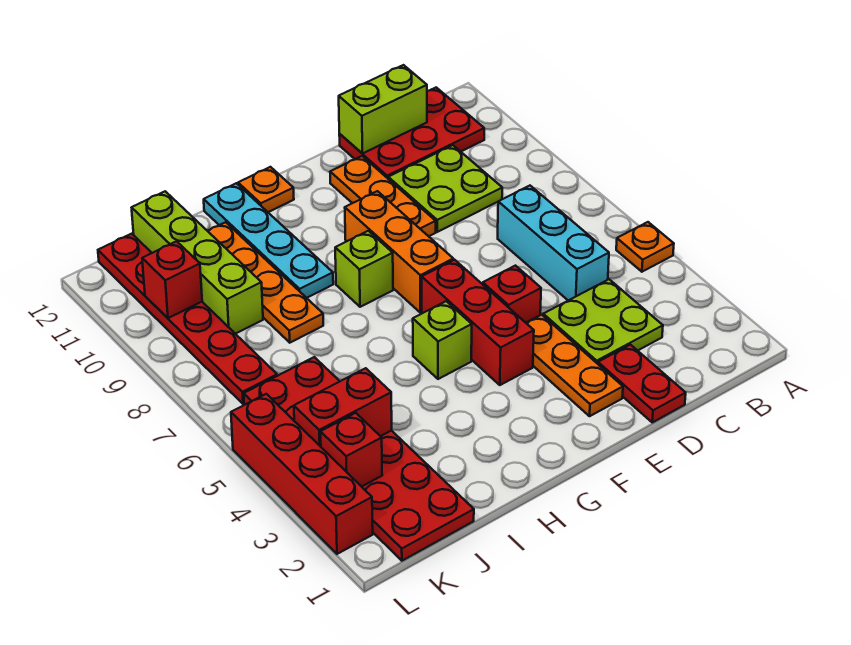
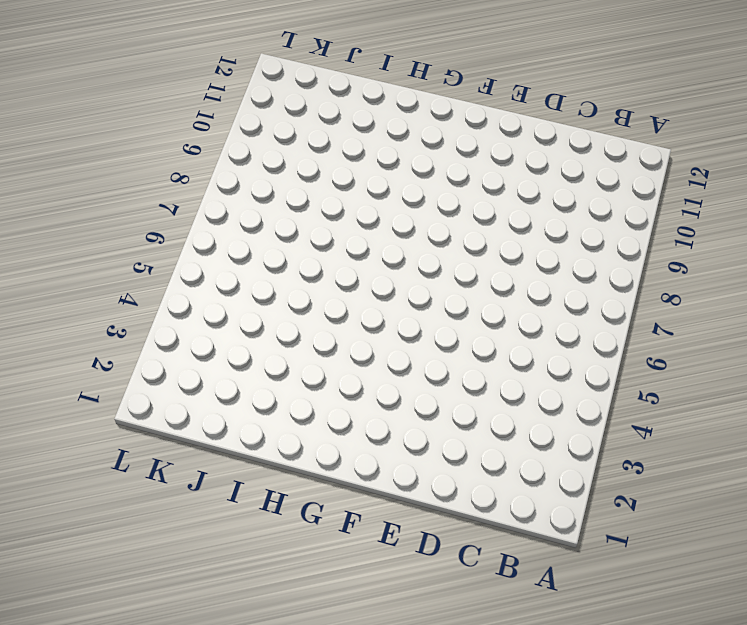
none -> orange plate A5 level 1
none -> red plate B11:D12 level 1
none -> lime plate C3:D4 level 1

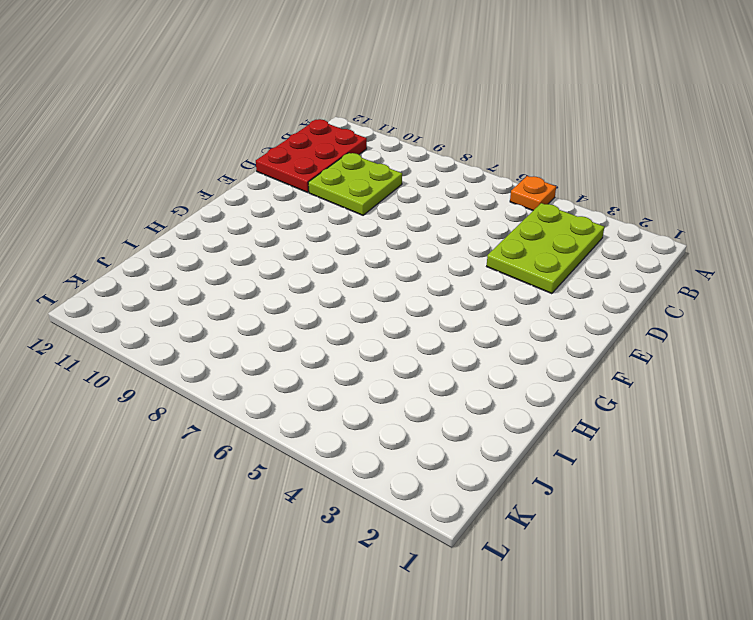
lime plate B3:D4 level 1 -> lime plate C3:D4 level 1
none -> cyan brick C5:C7 level 1
none -> red plate D1:D2 level 1
none -> orange plate E2:E4 level 1

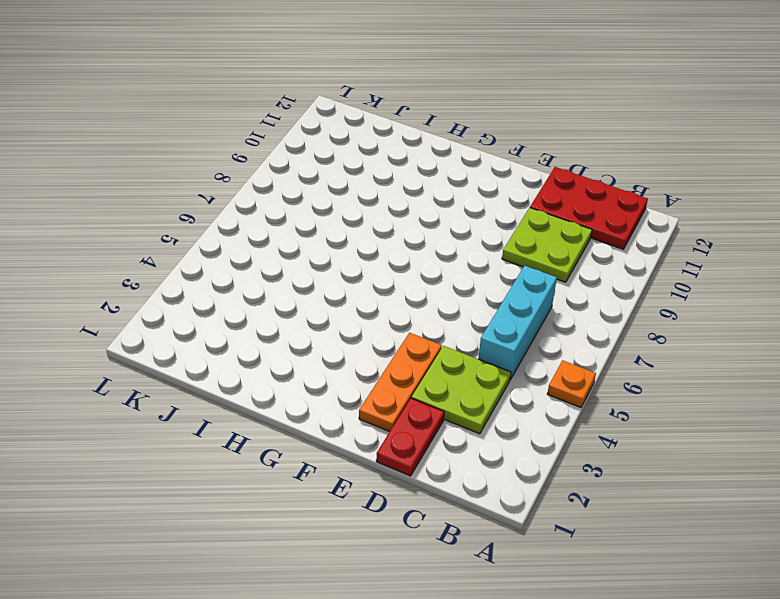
none -> red brick E5 level 1
none -> orange plate E9:E11 level 1
none -> red brick F4:F6 level 1

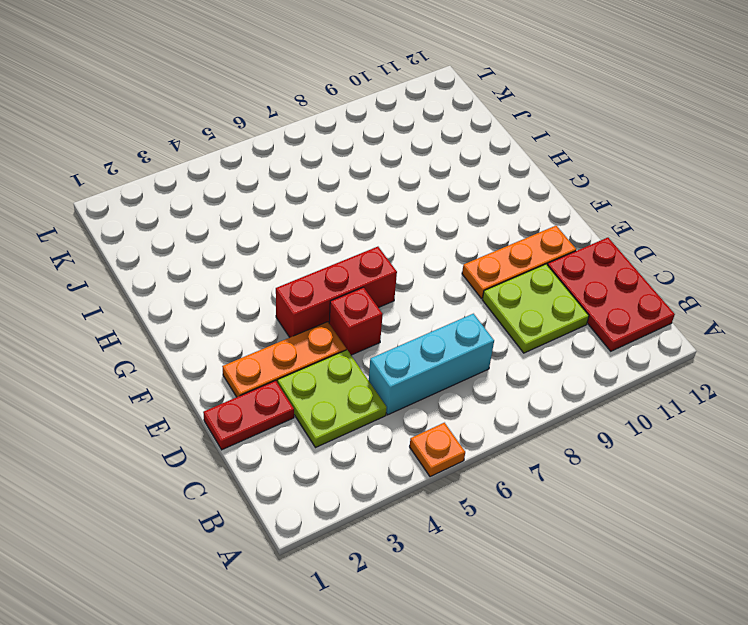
none -> orange brick F7:F9 level 1
none -> lime brick G5 level 1
none -> lime brick G8 level 1

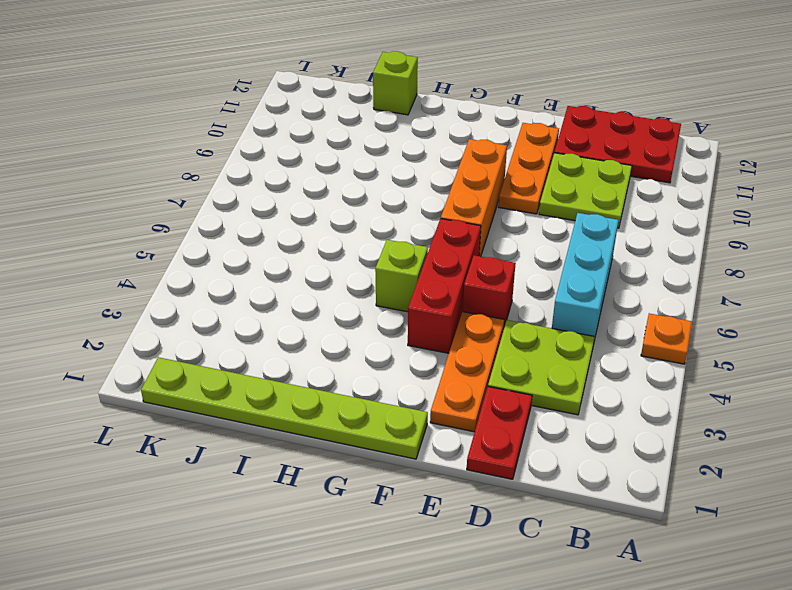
lime plate F1:K1 level 1 -> red plate J1:K6 level 1
lime brick I12 level 1 -> lime brick G8 level 1
none -> orange plate G12 level 1
none -> cyan plate H9:H12 level 1
none -> orange plate I8:I11 level 1

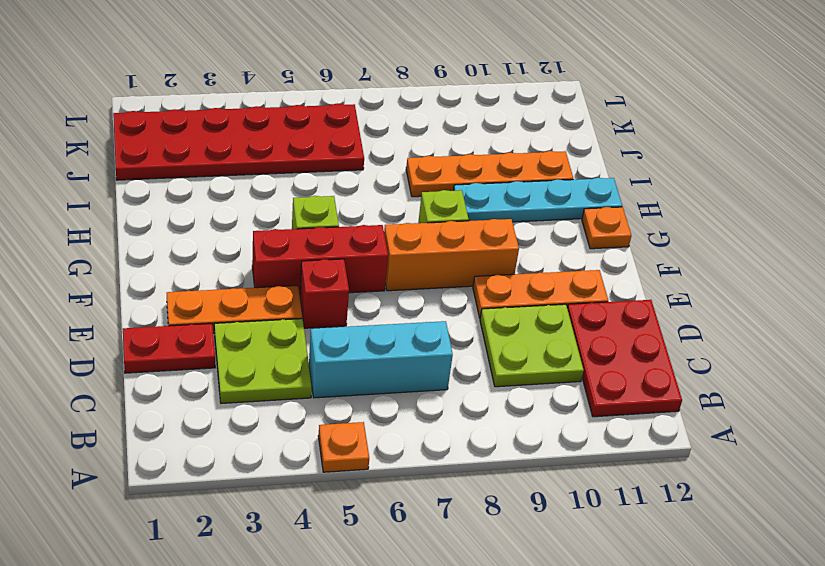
none -> lime brick J9:J12 level 1
none -> red plate K7:K12 level 1
none -> red brick L2:L5 level 1

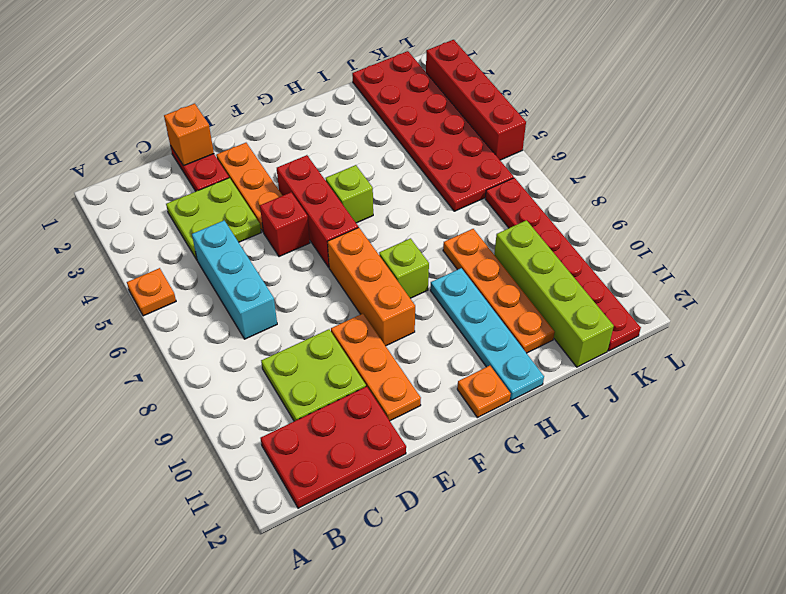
orange brick D1 level 2 -> none
none -> lime brick C12:D12 level 2
none -> red brick J4:K4 level 2
none -> red brick K3 level 2

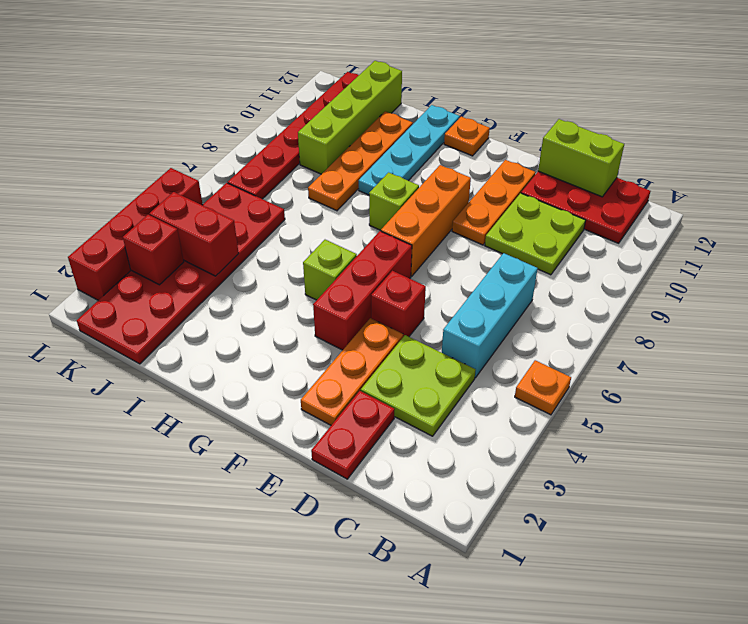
none -> red brick K10 level 2

